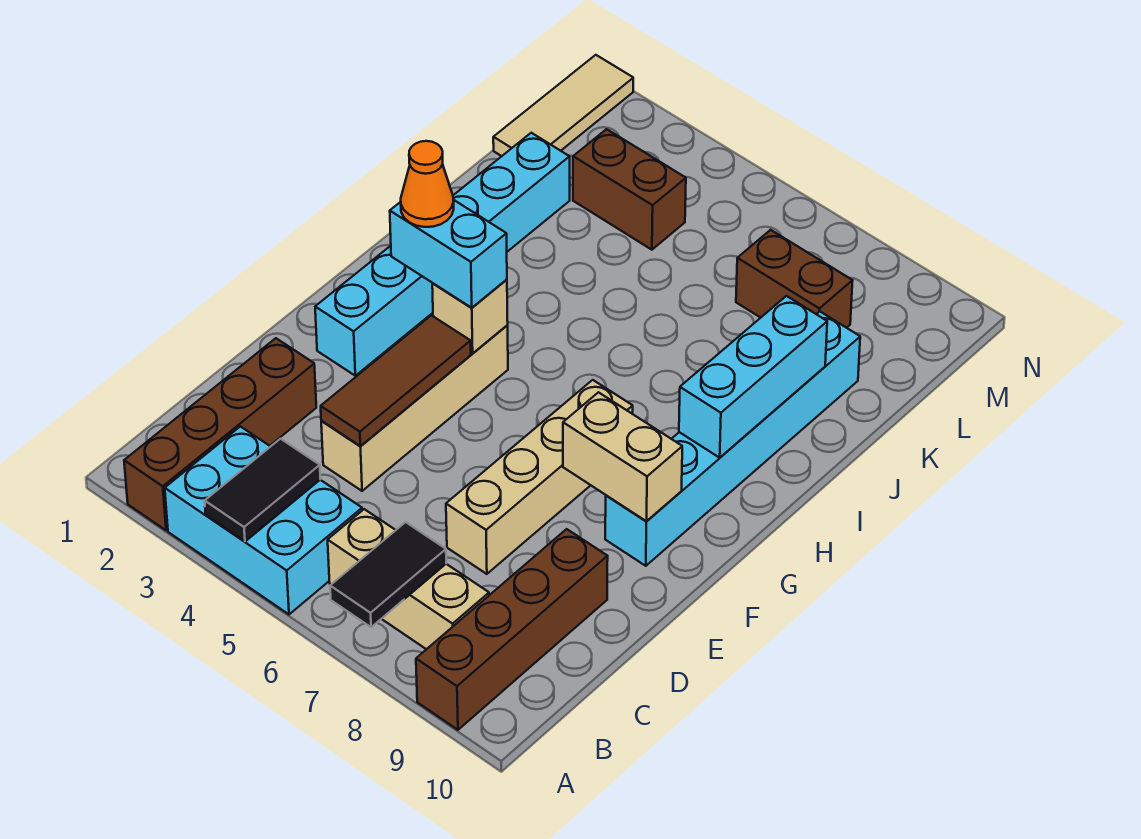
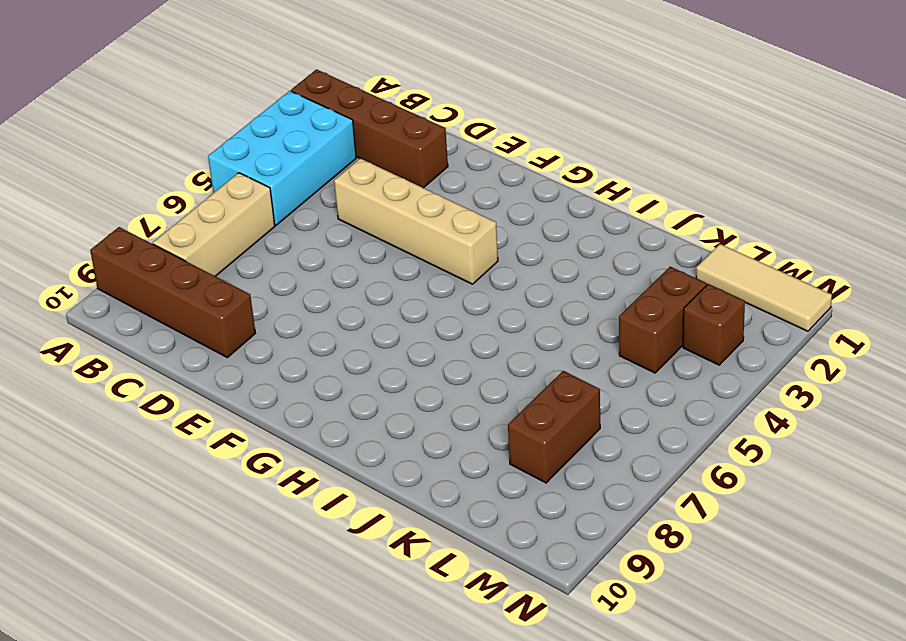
brown brick M3 level 1 -> none
none -> tan brick D7:G7 level 1
none -> cyan brick F2:K2 level 1
none -> cyan brick F9:K9 level 1

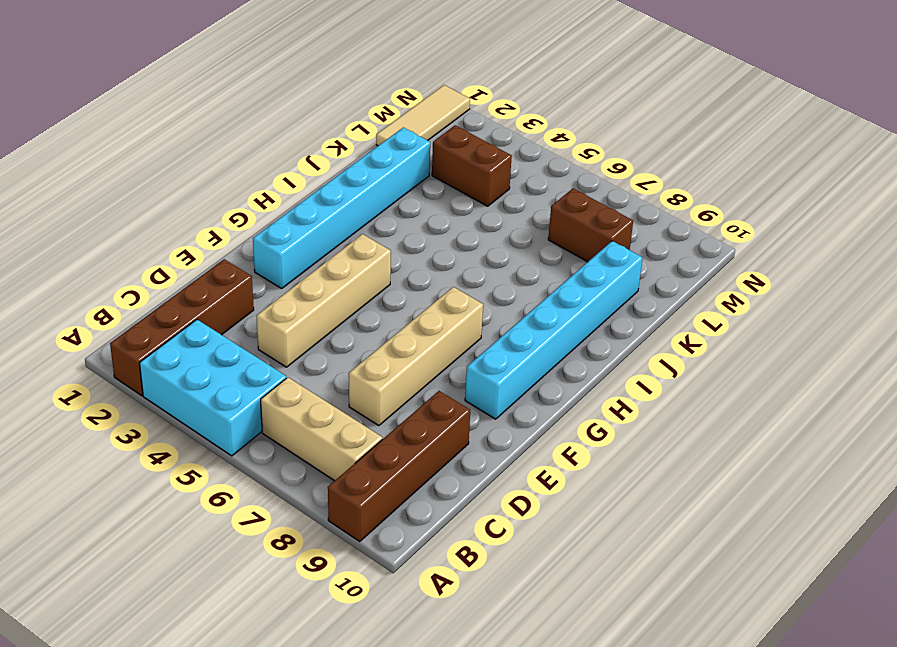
none -> black tile A4:B4 level 2
none -> black tile A7:B7 level 2
none -> brown tile D4:F4 level 2

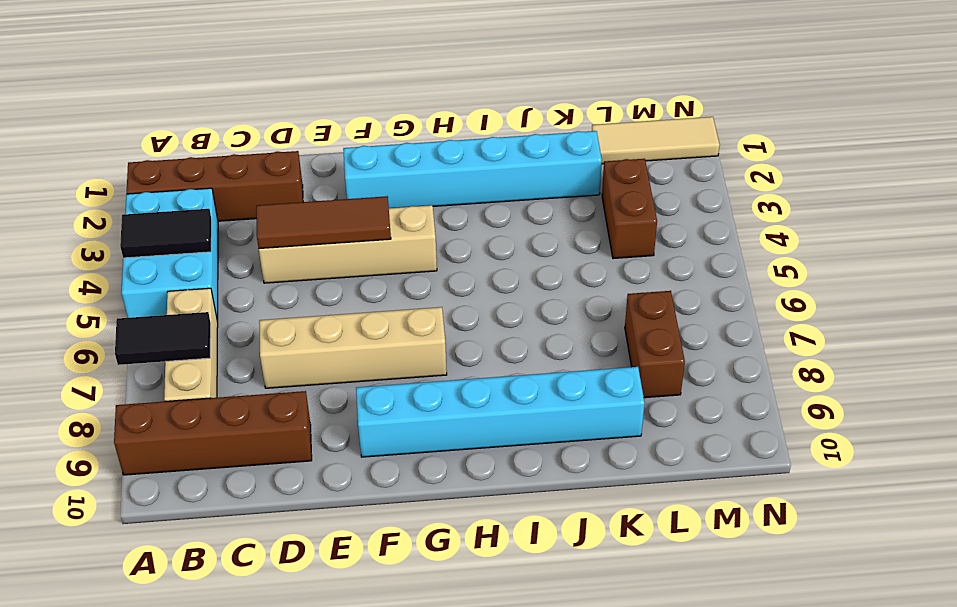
none -> tan brick F8:F9 level 2
none -> tan brick G4 level 2
none -> cyan brick H9:J9 level 2

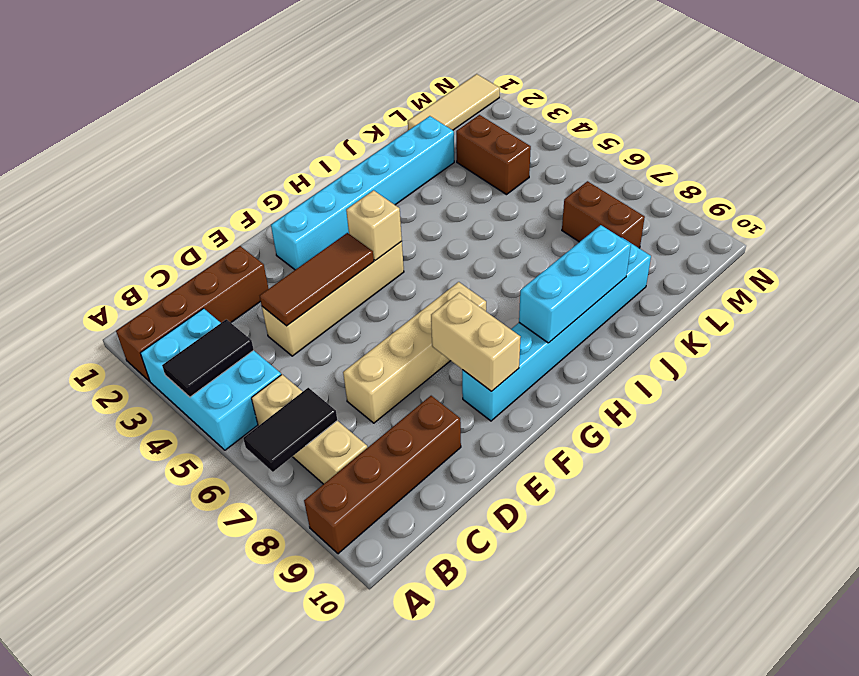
none -> cyan brick G3:G4 level 3
none -> orange cone G3 level 4

